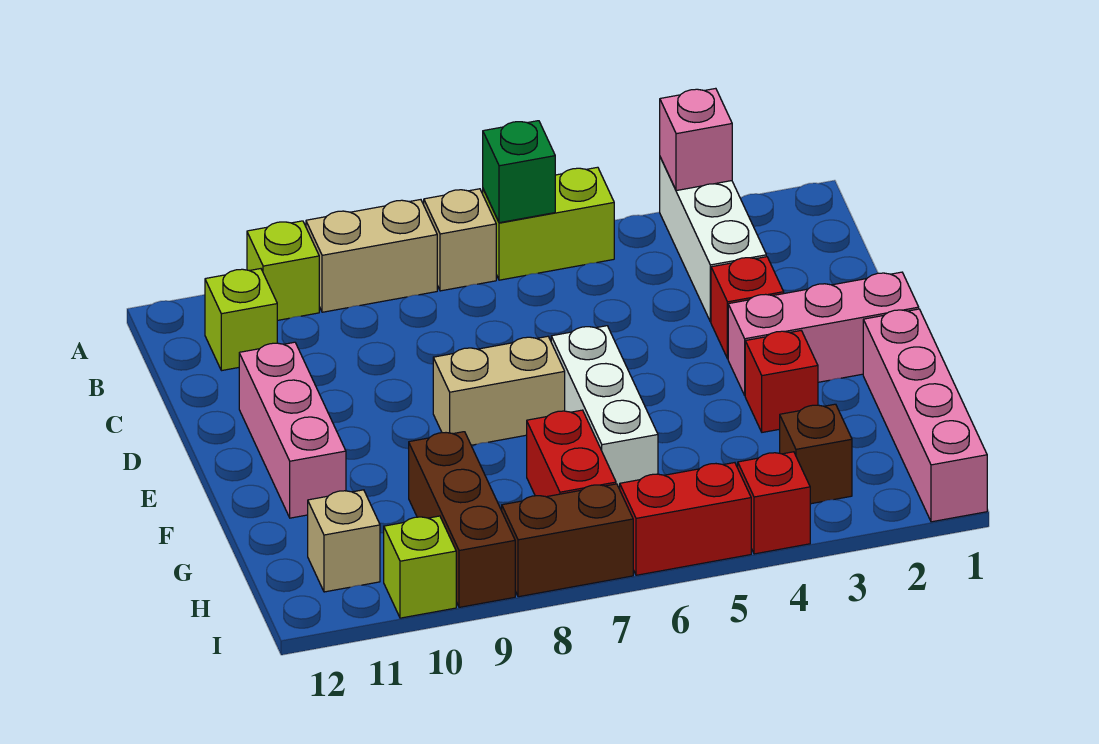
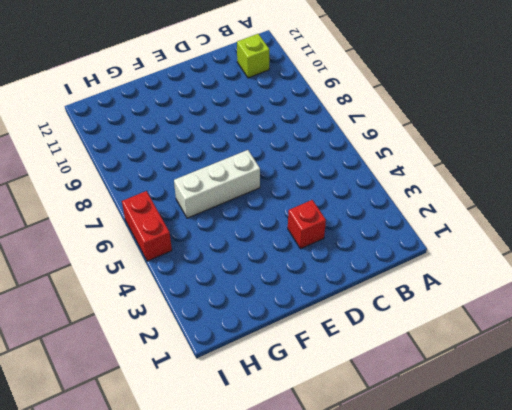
none -> white brick A3:C3 level 1
none -> lime brick A5:A6 level 1
none -> tan brick A7 level 1

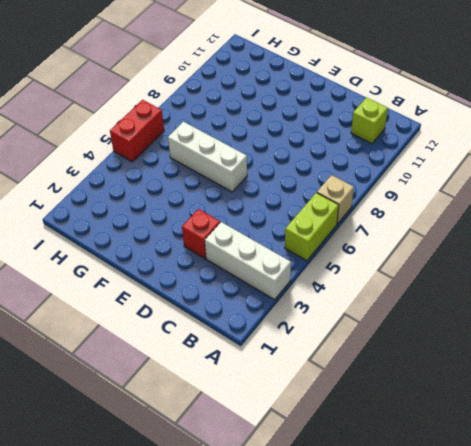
none -> tan brick A8:A9 level 1
none -> lime brick A10 level 1
none -> pink brick D11:F11 level 1

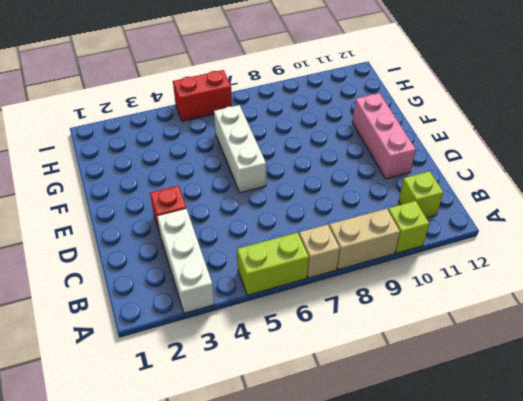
none -> pink brick E1:E3 level 1
none -> tan brick E7:E8 level 1
none -> pink brick F1:I1 level 1

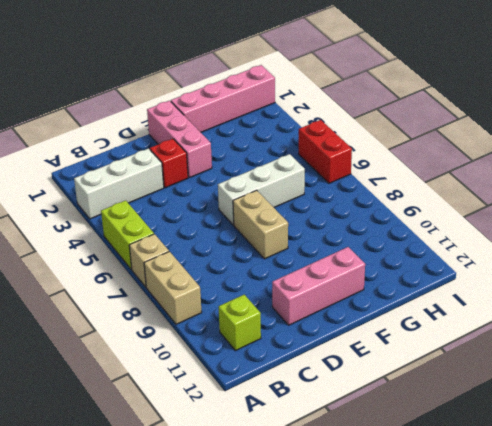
none -> lime brick A10 level 1
none -> red brick F3 level 1
none -> red brick G7:H7 level 1

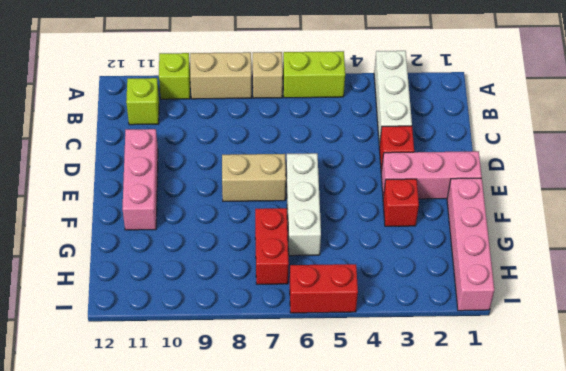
none -> brown brick G9:I9 level 1
none -> brown brick H3 level 1
none -> tan brick H11 level 1

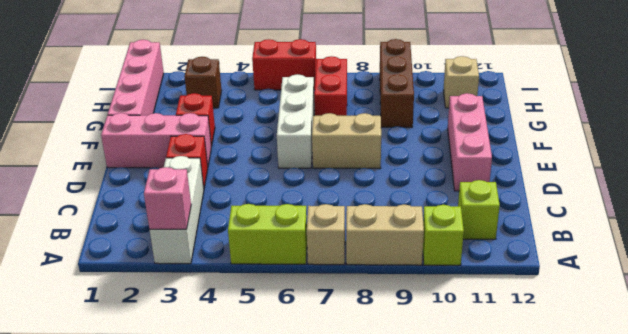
none -> red brick I4 level 1
none -> brown brick I7:I8 level 1
none -> lime brick I10 level 1

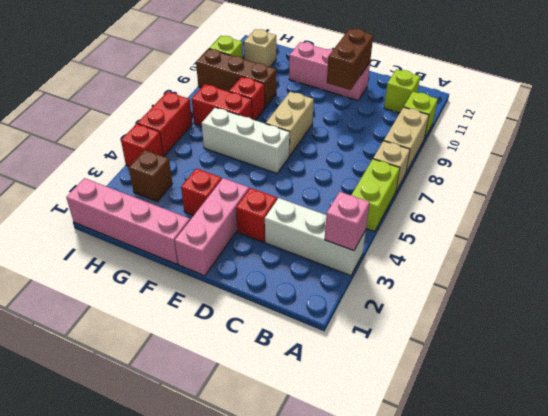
brown brick D10:D11 level 2 -> brown brick I7:I8 level 1
red brick G8 level 1 -> none
none -> green brick A6 level 2

